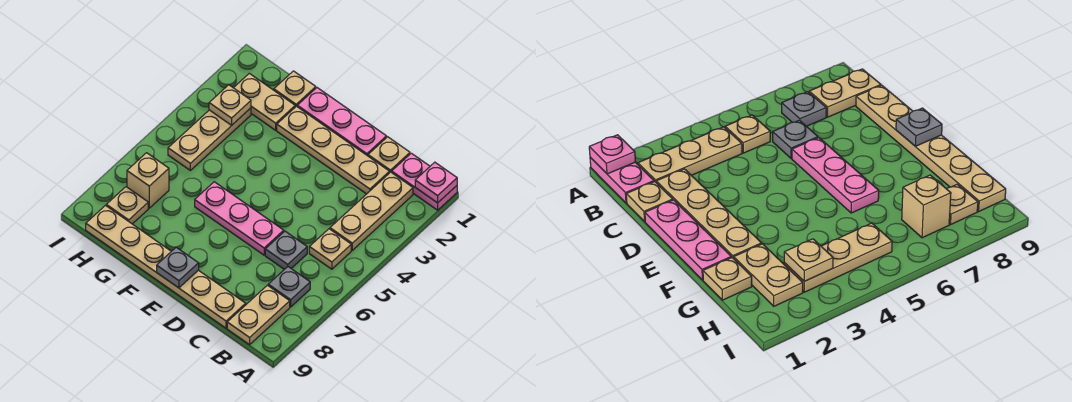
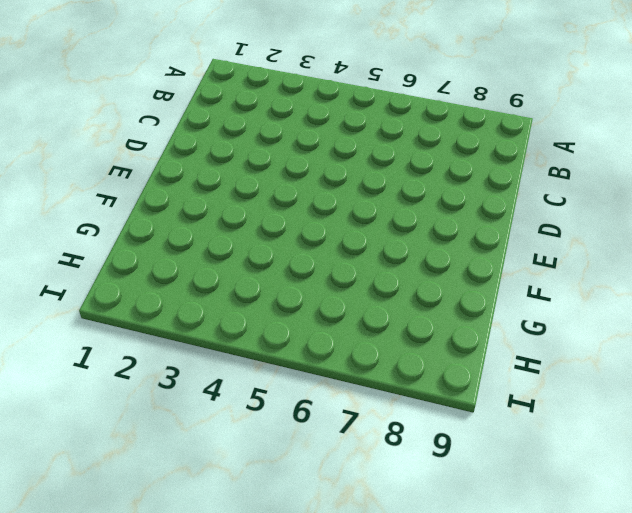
none -> pink plate A1:B1 level 1
none -> tan plate B2:B4 level 1
none -> tan plate B5 level 1

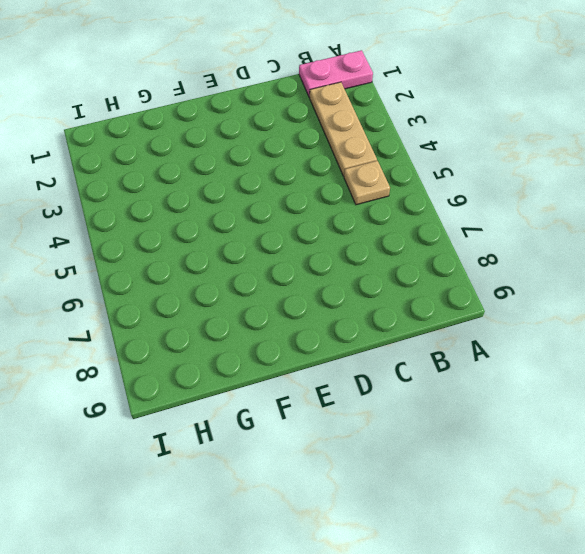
none -> grey plate B7 level 1
none -> tan plate B8:B9 level 1
none -> tan plate C1 level 1

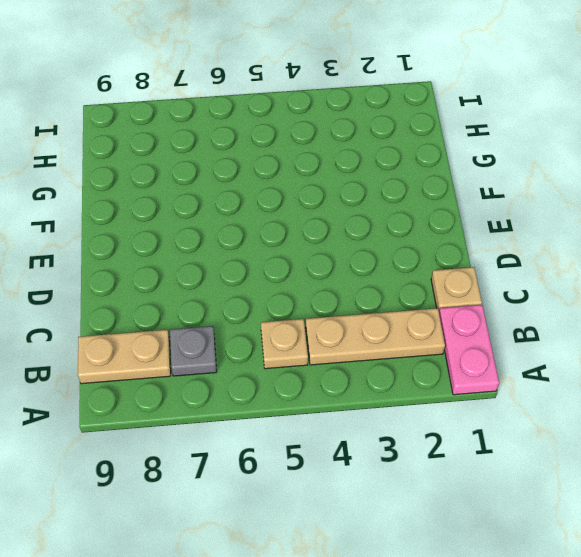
none -> tan plate C2:F2 level 1
none -> grey plate C6 level 1
none -> tan plate C9:H9 level 1

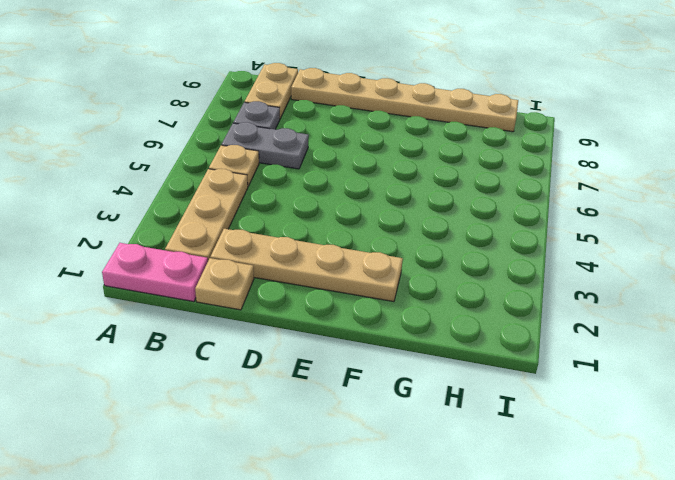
grey plate B6:C6 level 1 -> grey plate C6 level 1
none -> pink plate D1:F1 level 1
none -> pink plate D6:F6 level 1
none -> tan plate G1 level 1

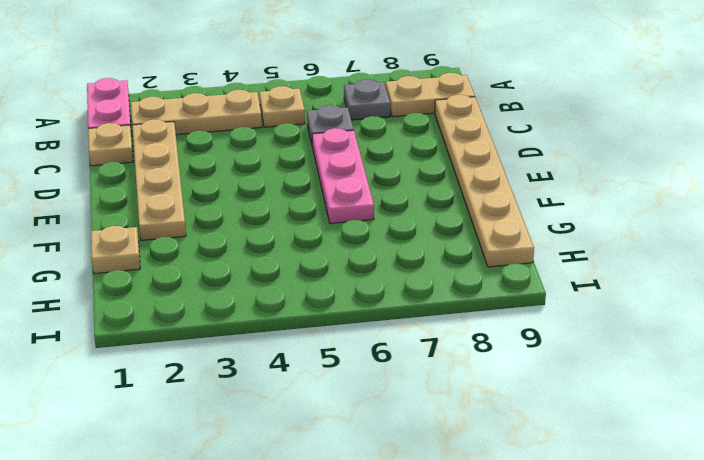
none -> pink plate D1:F1 level 1
none -> tan plate G2:H2 level 1
none -> tan plate H3:H5 level 1

